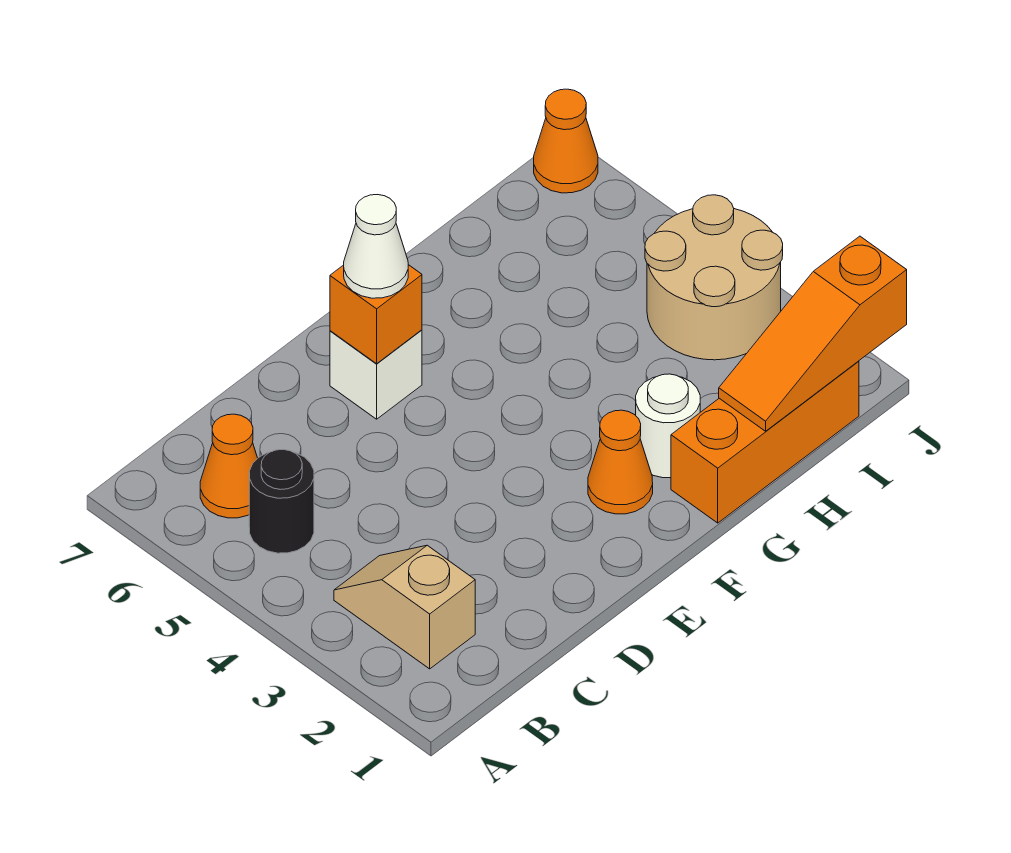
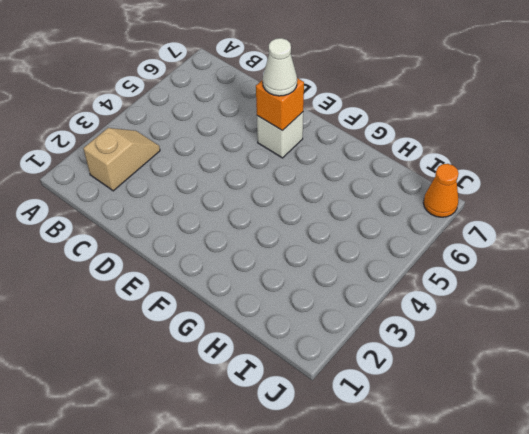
none -> black round brick B5 level 1
none -> orange cone B6 level 1
none -> orange cone F2 level 1

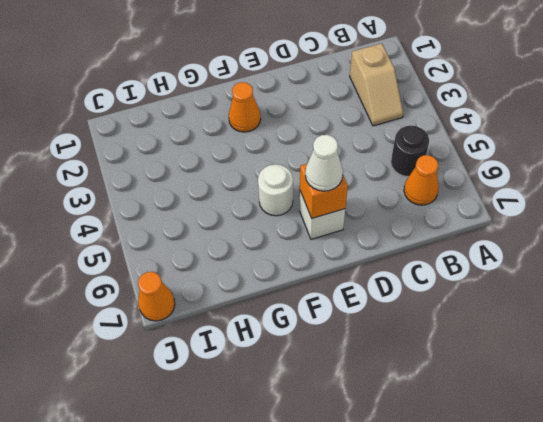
white round brick F5 level 1 -> white round brick G2 level 1
none -> orange brick G1:I1 level 1
none -> tan round brick I3:J4 level 1
none -> orange slope H1:J1 level 2 top J

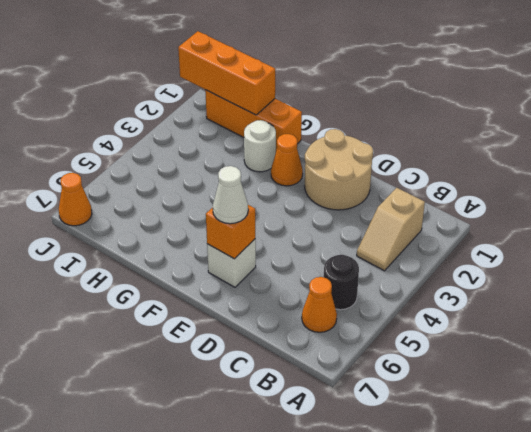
tan round brick D1:E2 level 1 -> tan round brick I3:J4 level 1
orange brick H1:J1 level 2 -> orange slope H1:J1 level 2 top J

